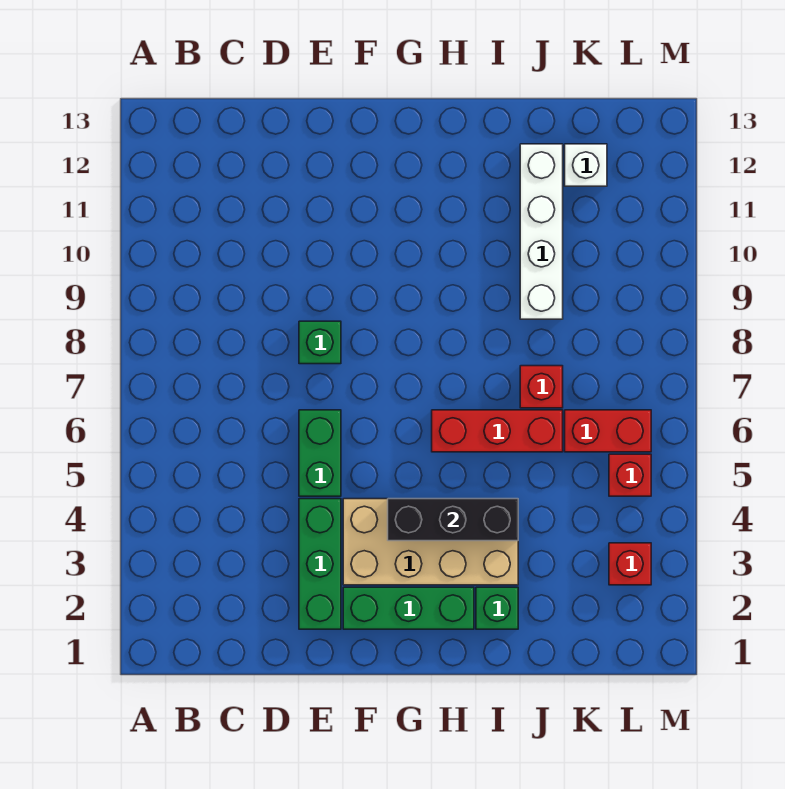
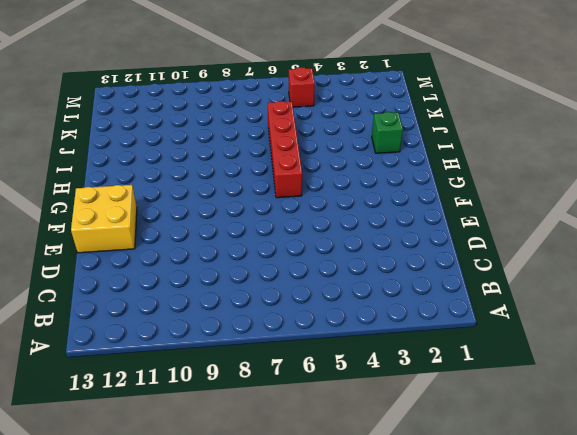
yellow brick E12:F13 level 1 -> none
red brick G6:J6 level 1 -> red brick H6:J6 level 1
none -> green brick E2:E4 level 1
none -> green brick E5:E6 level 1
none -> green brick E8 level 1

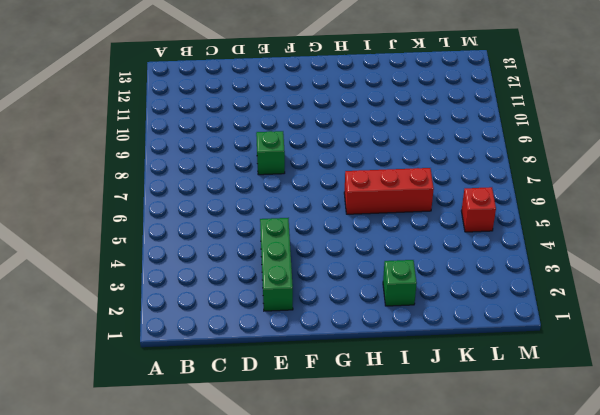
none -> green brick E5:E6 level 1
none -> green brick F2:H2 level 1
none -> tan brick F3:I4 level 1

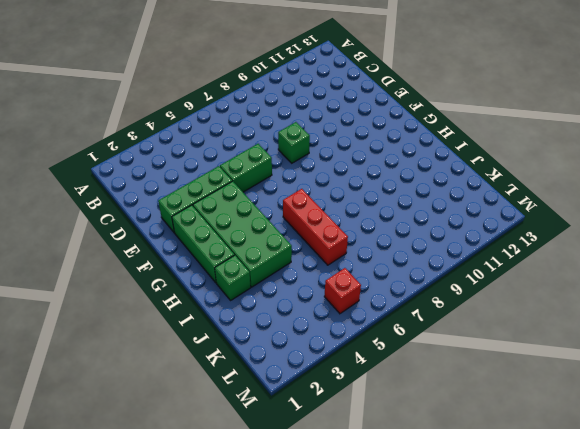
green brick F3:I4 level 1 -> tan brick F3:I4 level 1
none -> red brick J7 level 1
none -> white brick J9:J12 level 1
none -> red brick K6:L6 level 1

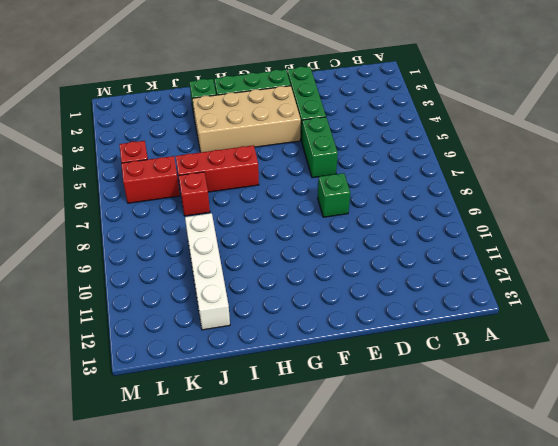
none -> white brick K12 level 1
none -> red brick L3 level 1
none -> black brick G4:I4 level 2

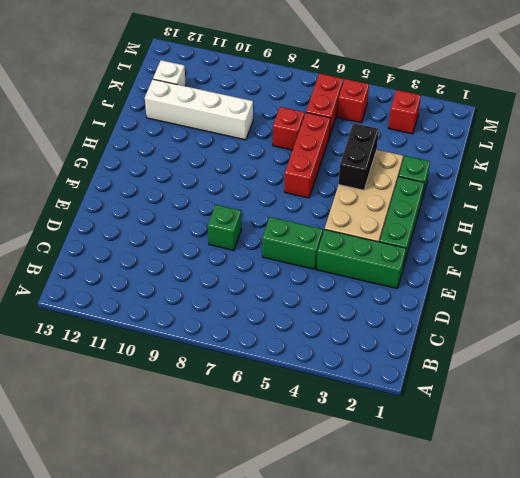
black brick H4:I4 level 2 -> black brick G4:I4 level 2

